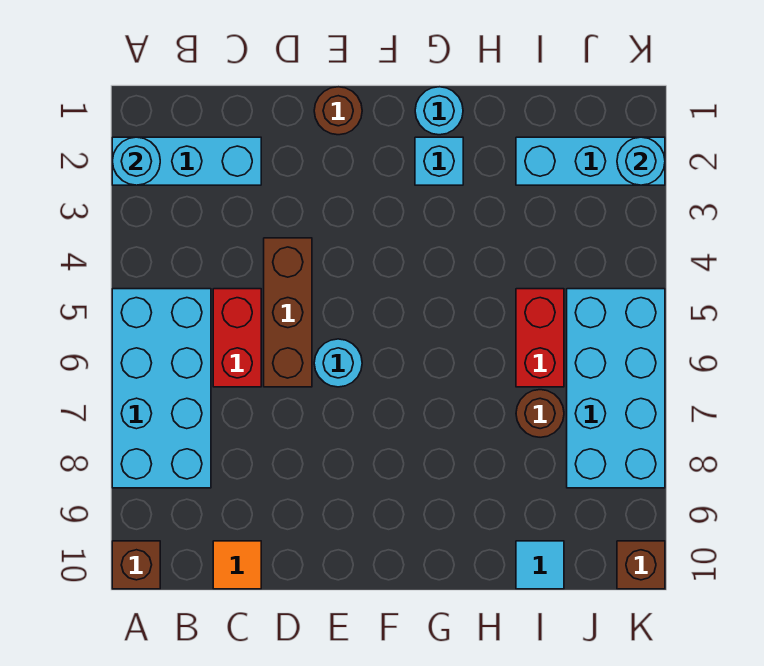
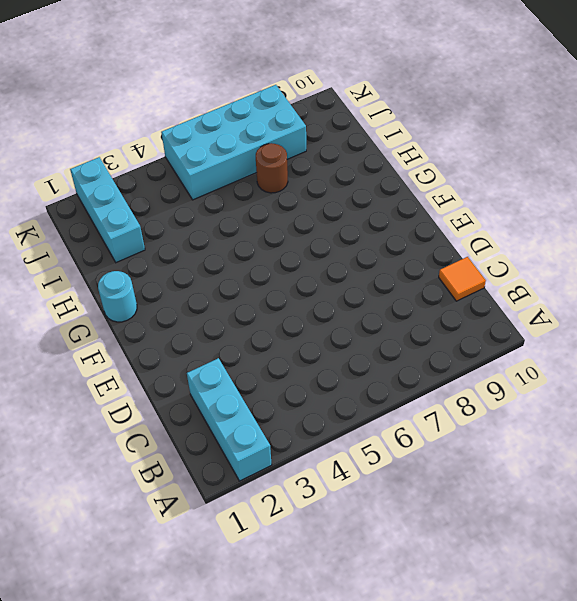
none -> cyan brick A5:B8 level 1
none -> brown brick A10 level 1
none -> red brick C5:C6 level 1

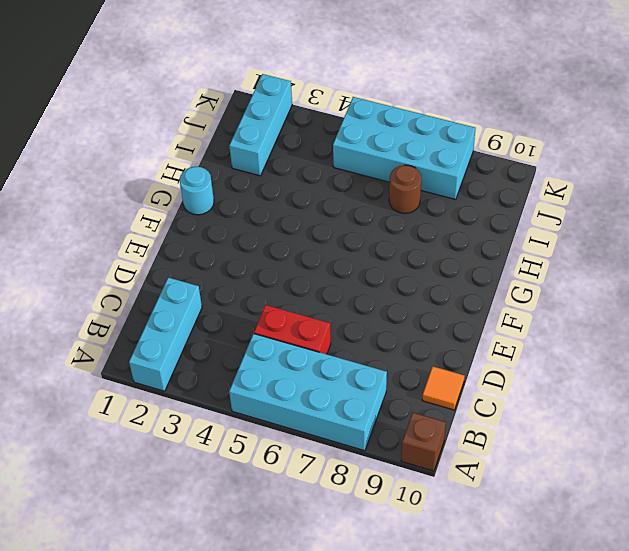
none -> brown brick D4:D6 level 1
none -> brown round brick E1 level 1
none -> cyan round brick E6 level 1

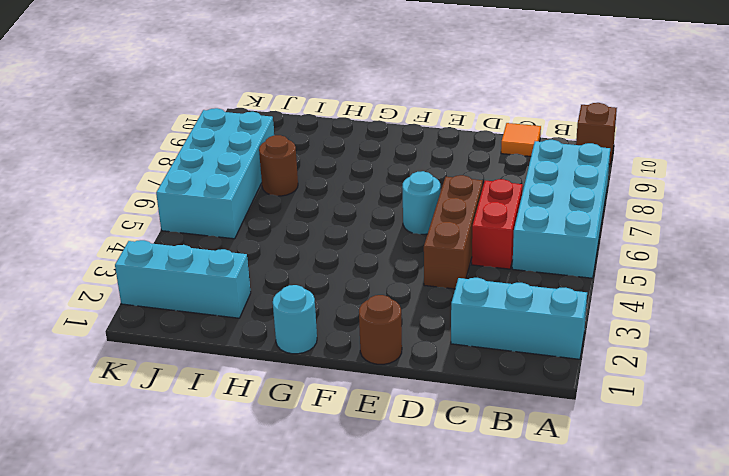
none -> cyan brick G2 level 1
none -> red brick I5:I6 level 1
none -> cyan tile I10 level 1

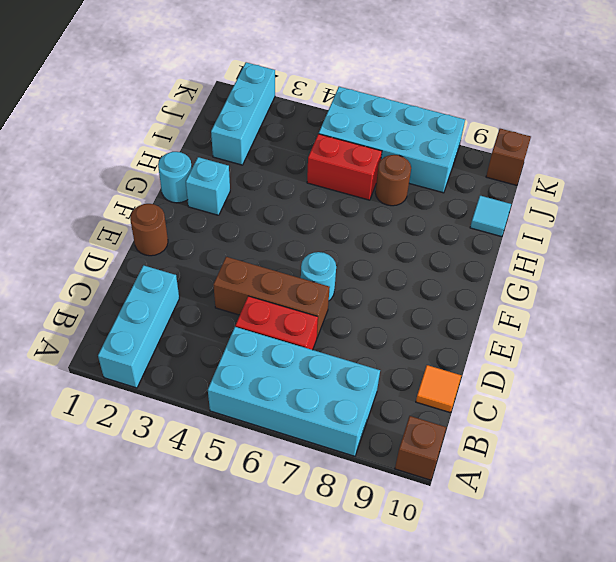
none -> cyan round brick A2 level 2
none -> cyan round brick K2 level 2

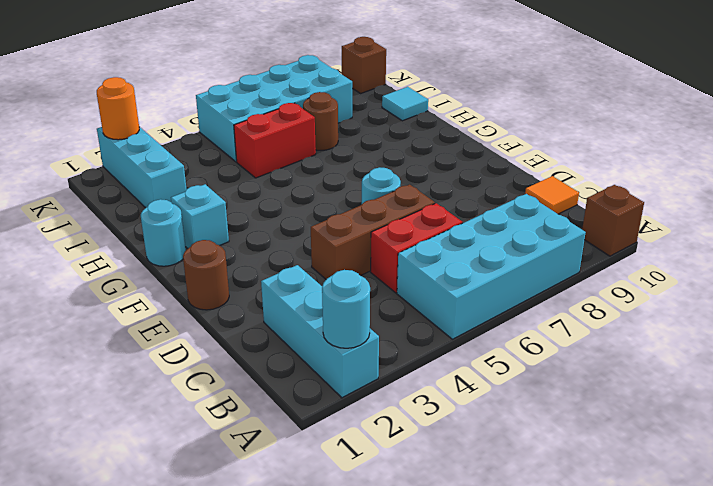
orange round brick K2 level 2 -> cyan round brick K2 level 2

